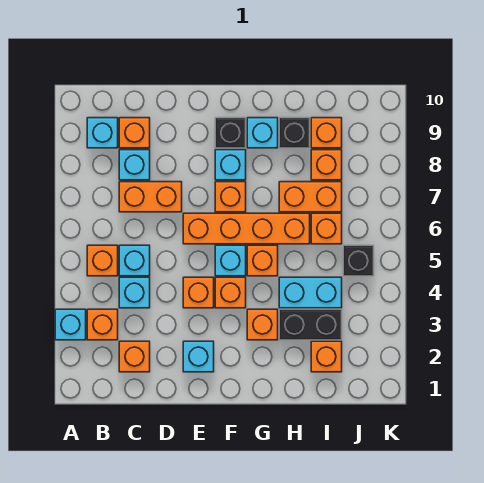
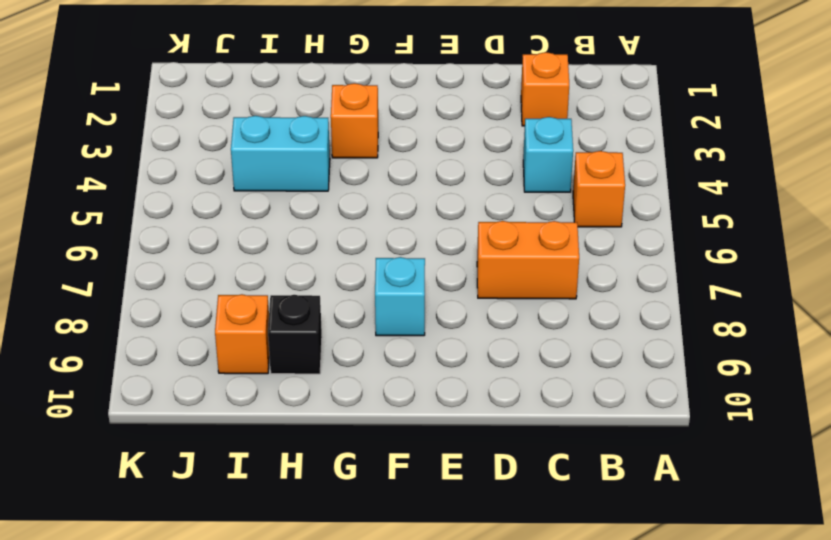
none -> cyan brick A3 level 1
none -> orange brick B3 level 1
none -> cyan brick B9 level 1
none -> cyan brick C5 level 1

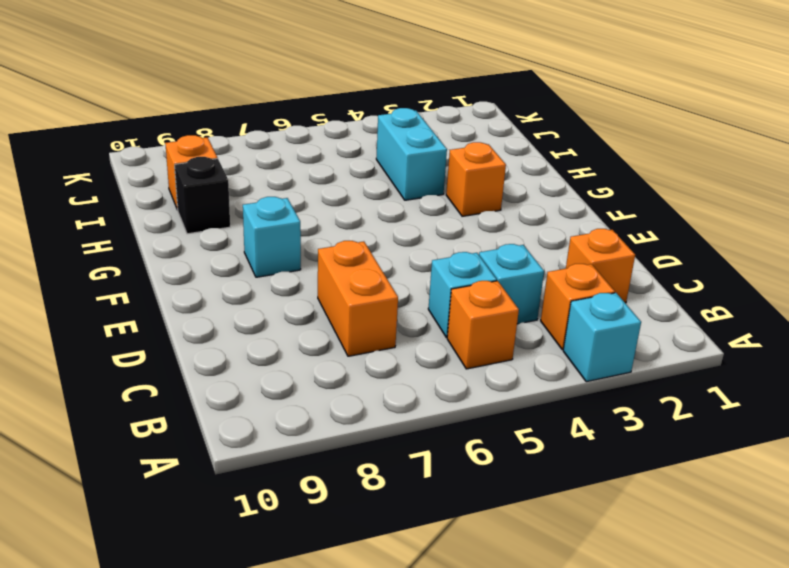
none -> cyan brick B9 level 1
none -> cyan brick C8 level 1
none -> orange brick C9 level 1
none -> cyan brick E2 level 1

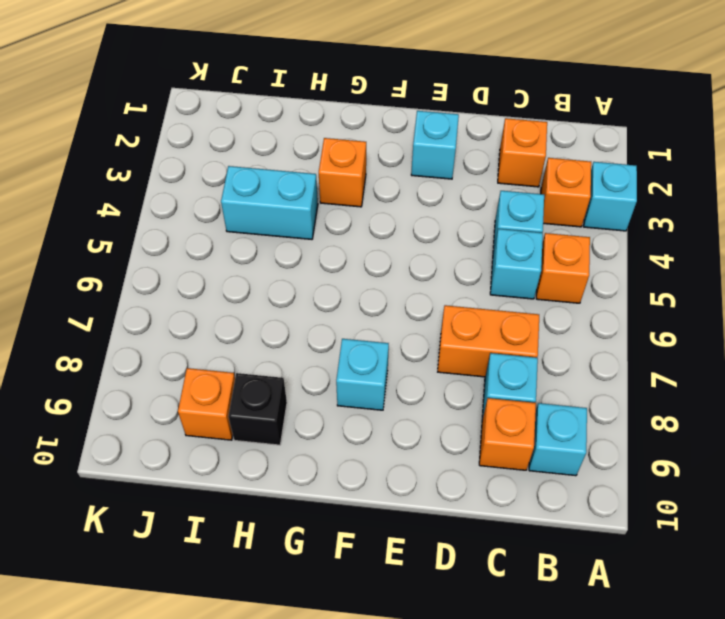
none -> orange brick E4 level 1
none -> orange brick E6:H6 level 1
none -> orange brick F4 level 1
none -> cyan brick F5 level 1

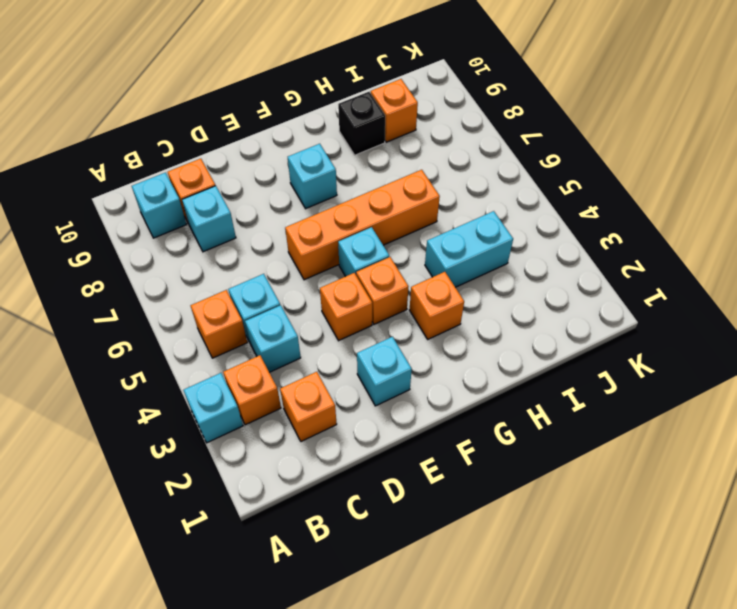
none -> orange brick C7:D7 level 1
none -> orange brick F7 level 1
none -> black brick F9 level 1
none -> orange brick G5 level 1

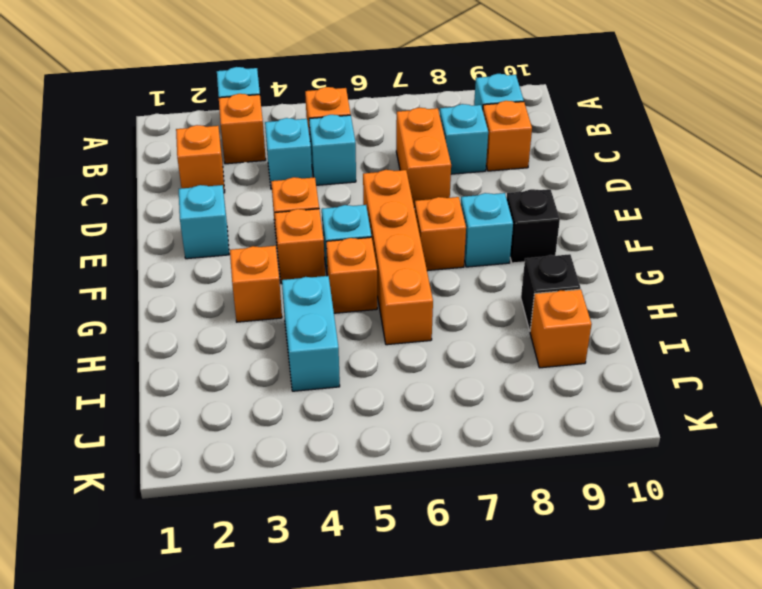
none -> cyan brick G9 level 1
none -> black brick H3:I3 level 1
none -> orange brick H7:I7 level 1
none -> orange brick I2 level 1

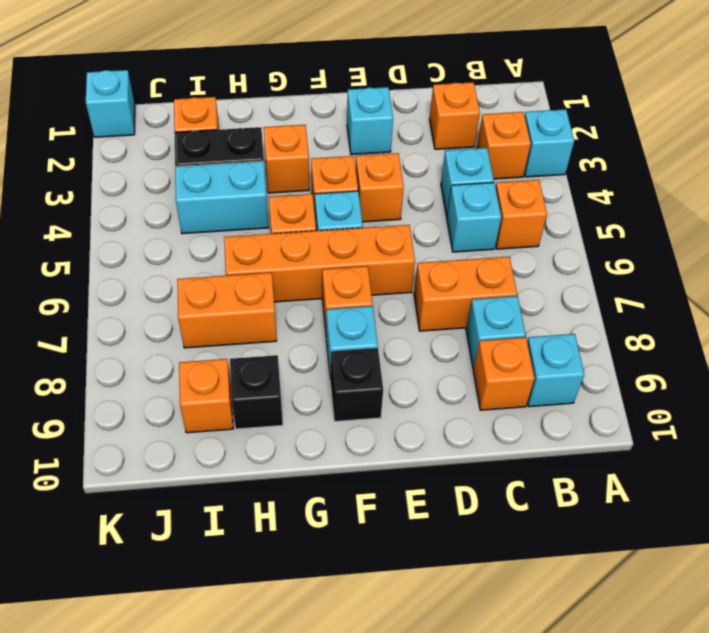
cyan brick K1 level 1 -> cyan brick G9 level 1
none -> orange brick I6 level 1
none -> orange brick I8 level 1
none -> black brick J5 level 1

